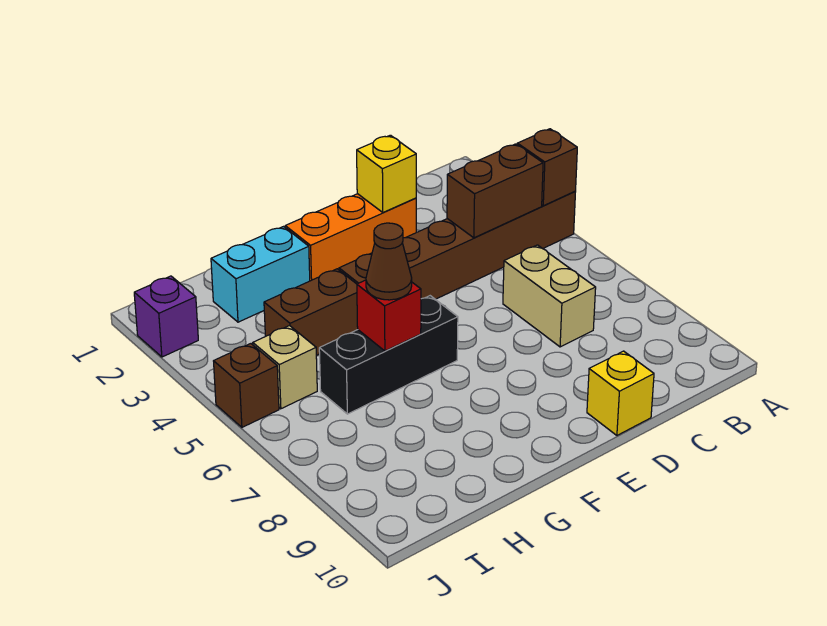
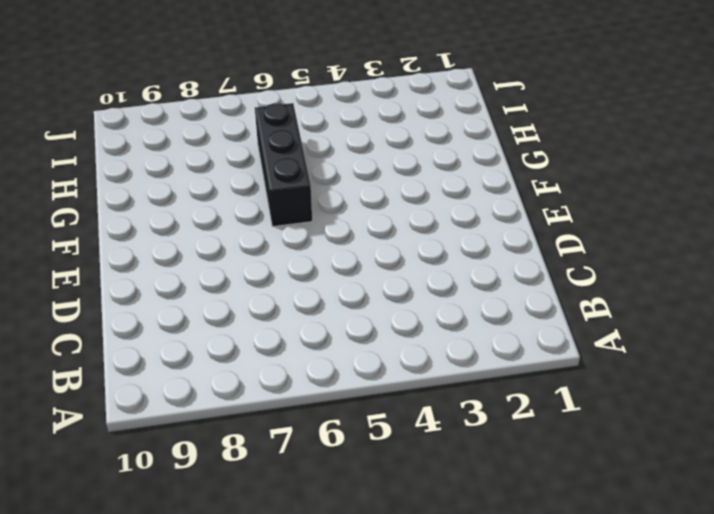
none -> brown brick A4:F4 level 1
none -> tan brick C6:C7 level 1
none -> orange brick D2:F2 level 1

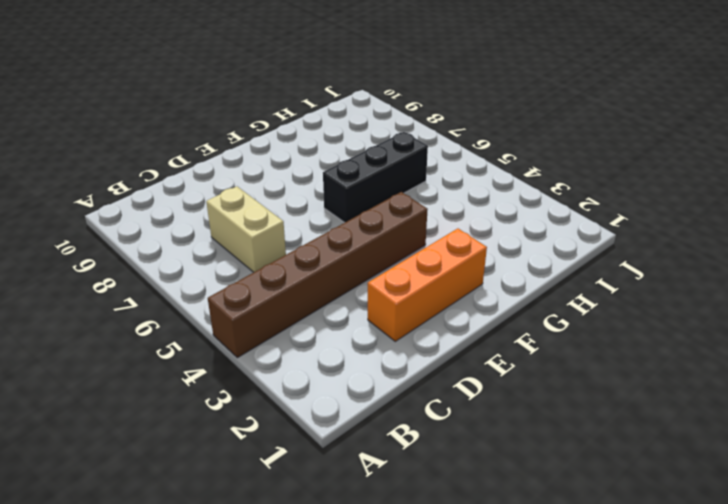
none -> yellow brick D10 level 1
none -> cyan brick G2:H2 level 1
none -> brown brick G4:H4 level 1

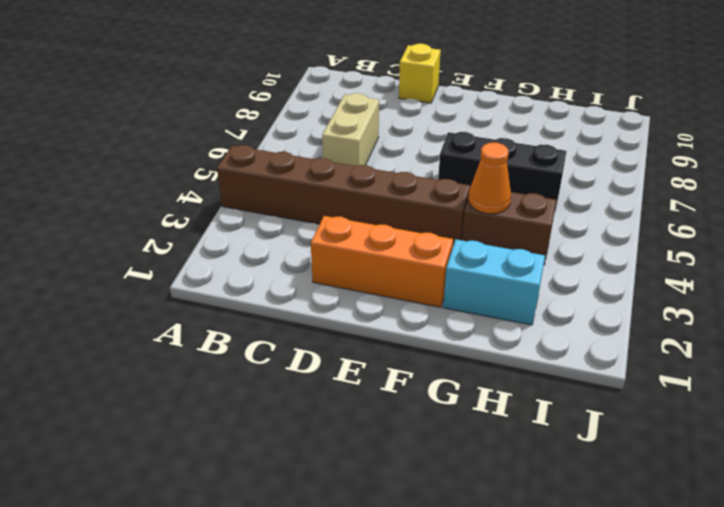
orange cone G4 level 2 -> none
none -> tan brick I5 level 1
none -> purple brick J2 level 1
none -> brown brick J5 level 1

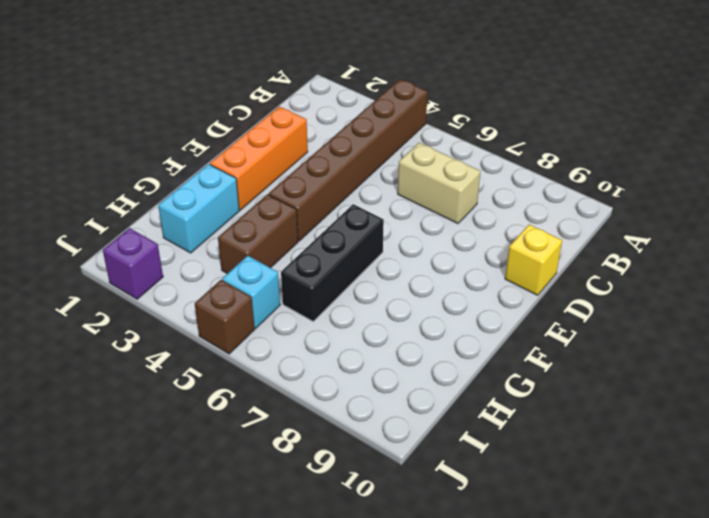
cyan brick I5 level 1 -> tan brick I5 level 1
none -> brown brick A4 level 2
none -> brown brick B4:C4 level 2
none -> yellow brick D2 level 2

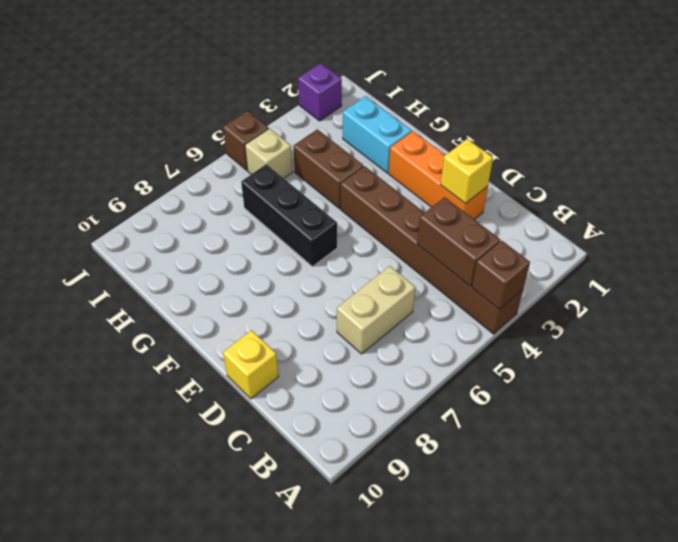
none -> red brick G6 level 2
none -> brown cone G6 level 3

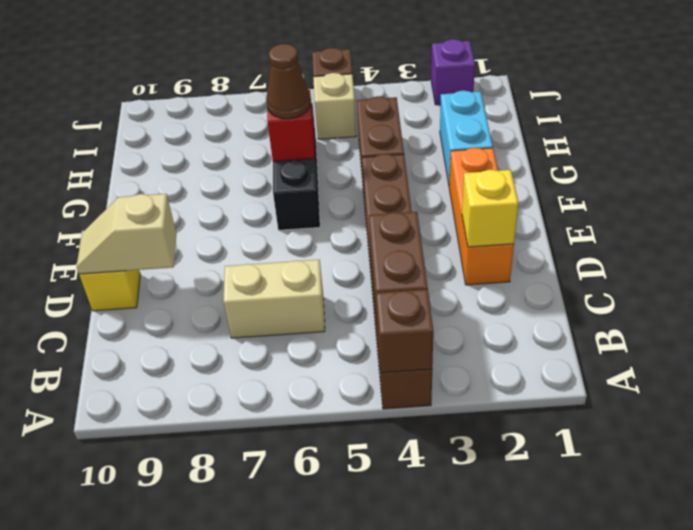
tan slope D9:D10 level 2 top 9 -> none

